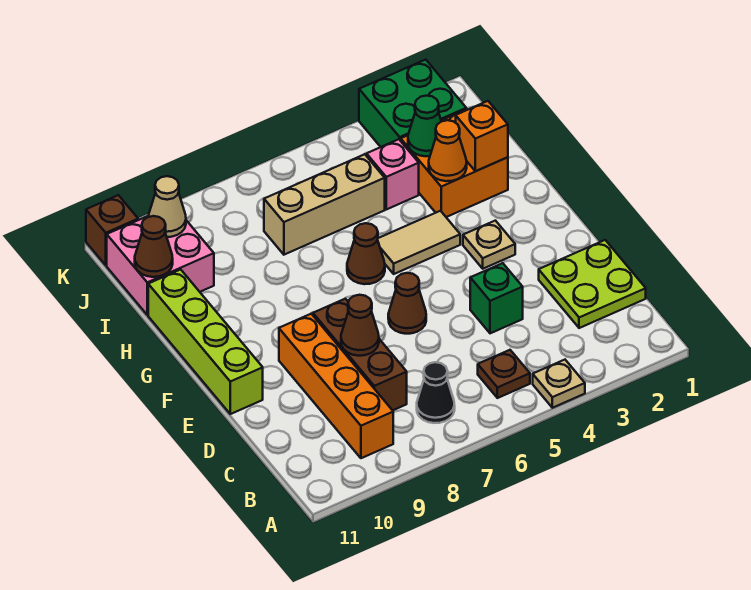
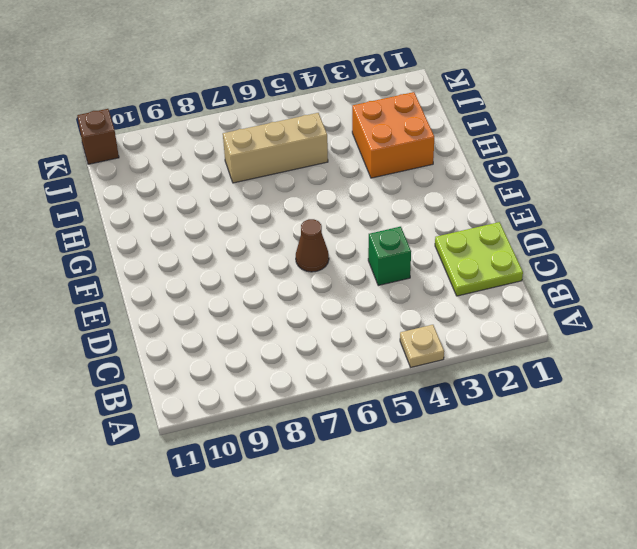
none -> brown plate B5 level 1
none -> black cone B7 level 1
none -> orange brick B9:E9 level 1

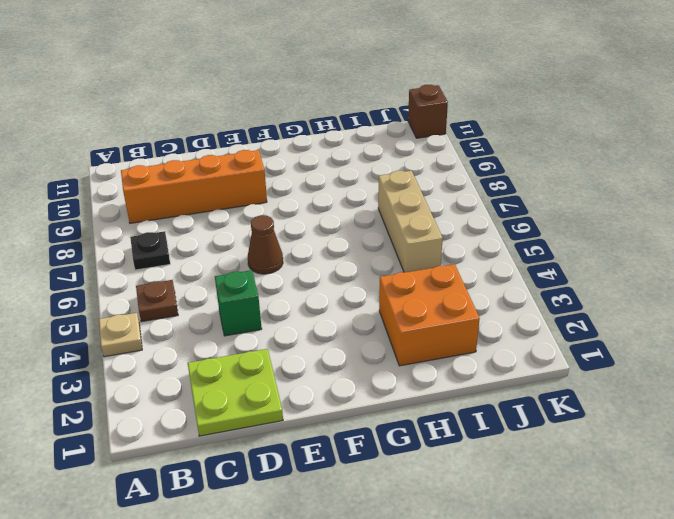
black plate B7 level 1 -> black cone B7 level 1
none -> brown brick C8:E8 level 1
none -> lime brick E11:H11 level 1
none -> tan plate F3 level 1

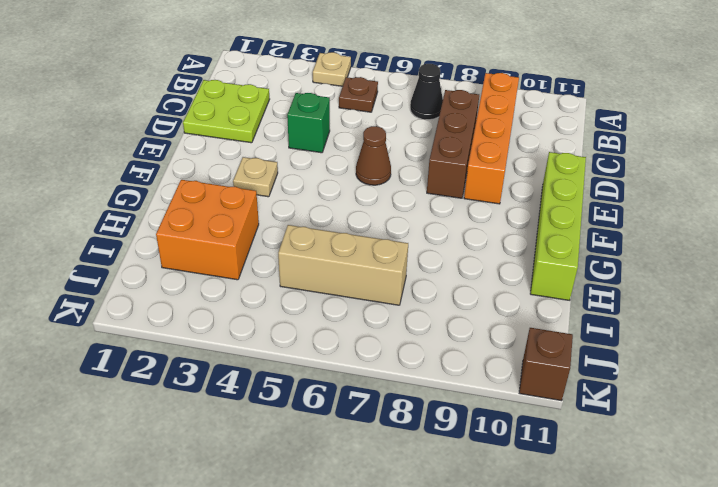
none -> tan tile G4:G5 level 1
none -> brown cone G6 level 1
none -> pink brick I4 level 1

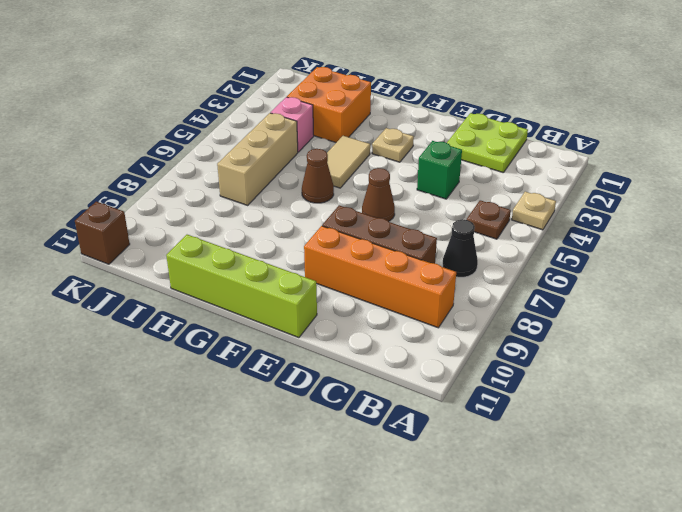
none -> pink brick I10:J11 level 1
none -> green brick J2:K3 level 1
none -> brown cone D8 level 2

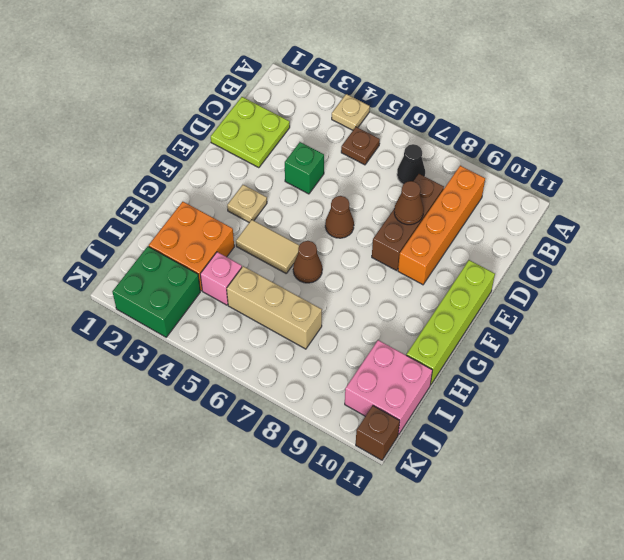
none -> orange brick H2 level 2
none -> orange cone H3 level 2
none -> green cone I3 level 2

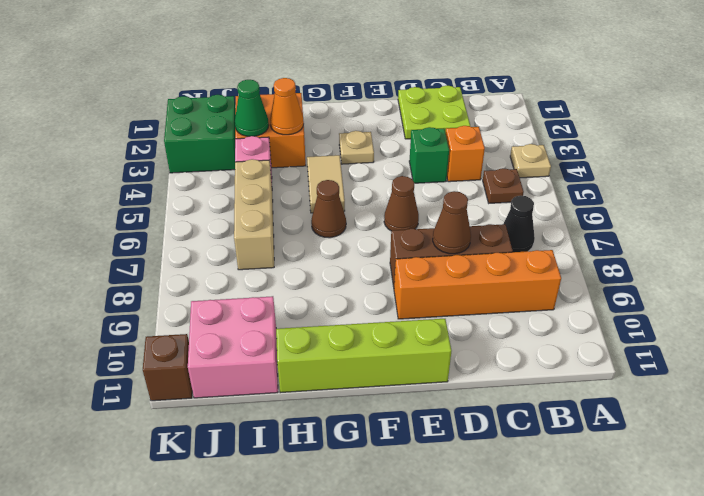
orange brick C4 level 1 -> orange brick H2 level 2
none -> brown cone I11 level 2
none -> tan cone J10 level 2

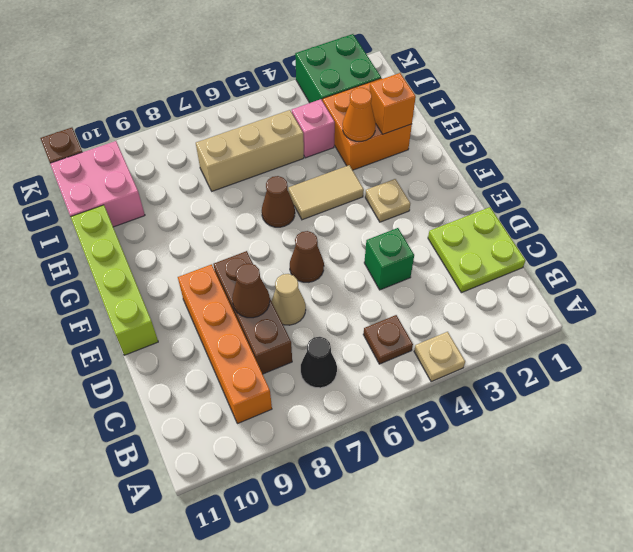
tan cone D7 level 1 -> tan cone J10 level 2
none -> green cone I3 level 2
none -> brown cone I11 level 2

